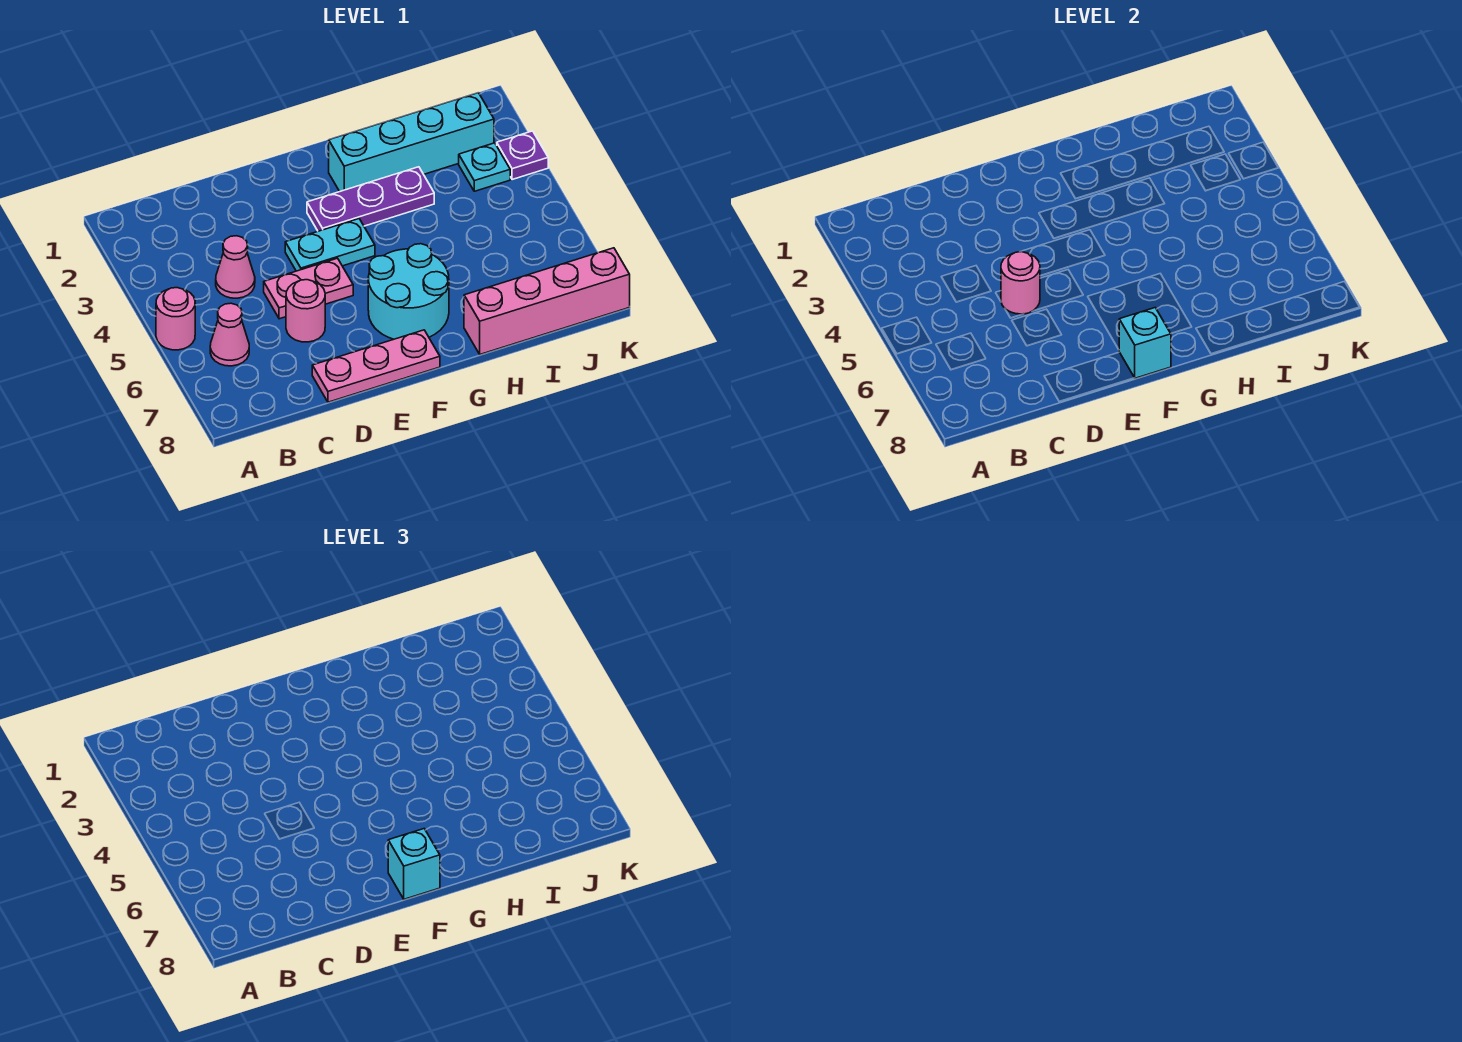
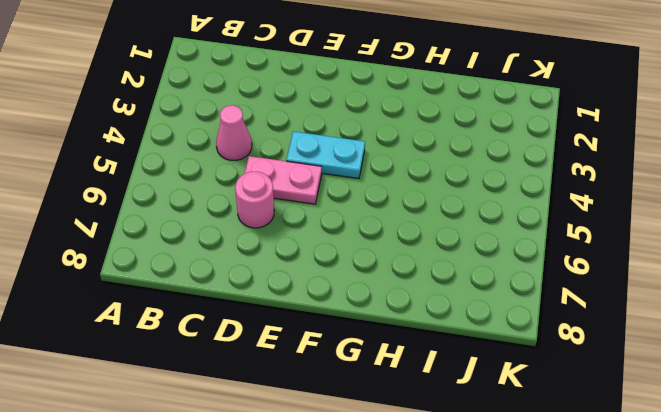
none -> pink round brick A5 level 1
none -> pink cone B6 level 1
none -> pink plate D8:F8 level 1

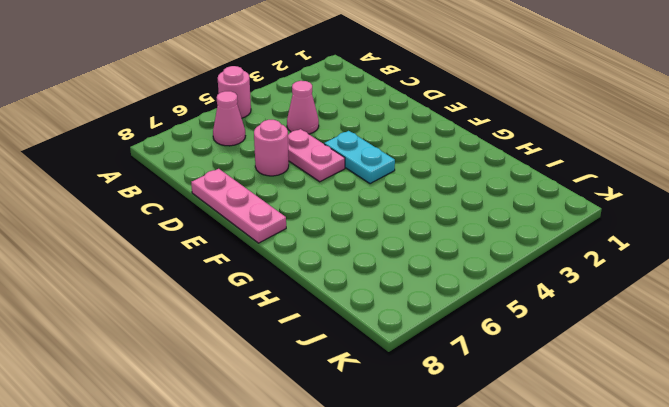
none -> purple plate F3:H3 level 1
none -> cyan round brick F6:G7 level 1
none -> cyan brick G2:J2 level 1

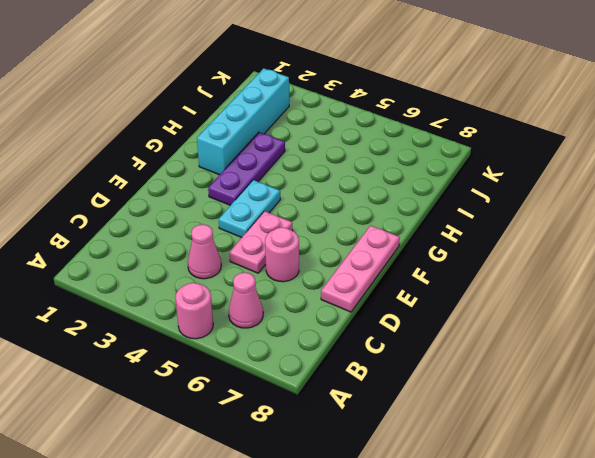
none -> cyan round brick F6:G7 level 1
none -> pink brick H8:K8 level 1
none -> cyan plate J3 level 1

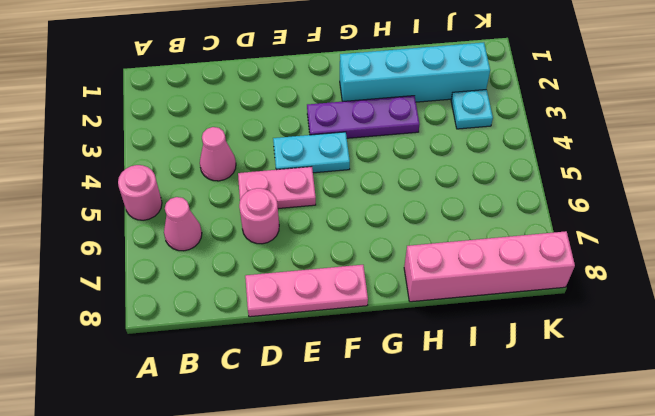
none -> cyan round brick F6:G7 level 1
none -> purple plate K3 level 1
none -> pink round brick D5 level 2

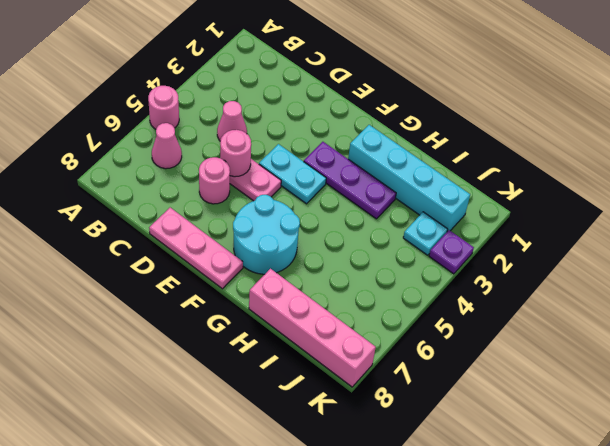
none -> cyan brick F8 level 2
none -> cyan brick F8 level 3

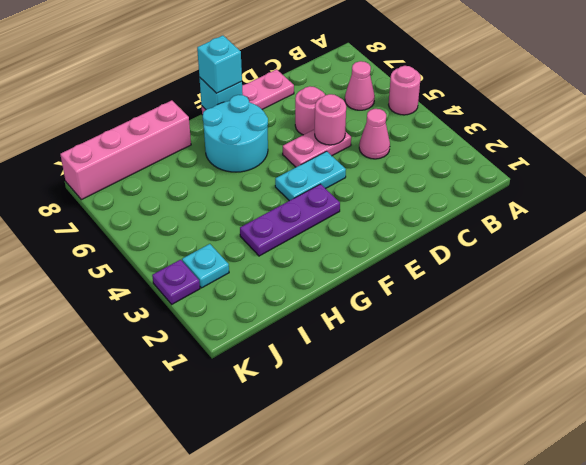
none -> cyan brick G2:J2 level 1

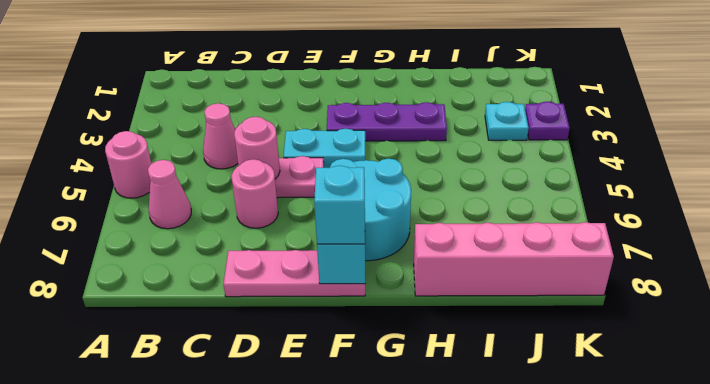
none -> cyan brick G2:J2 level 1

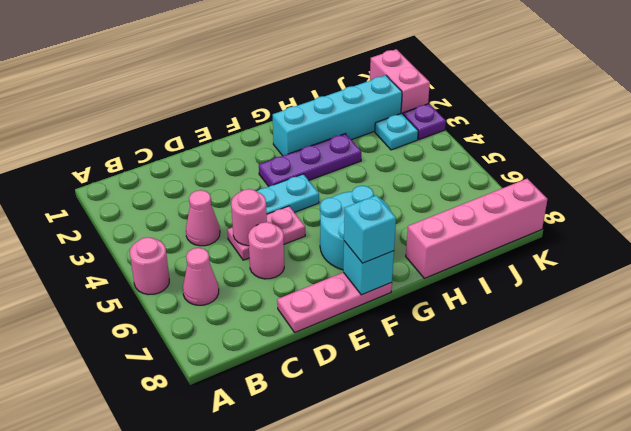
pink brick K1:K2 level 1 -> none

